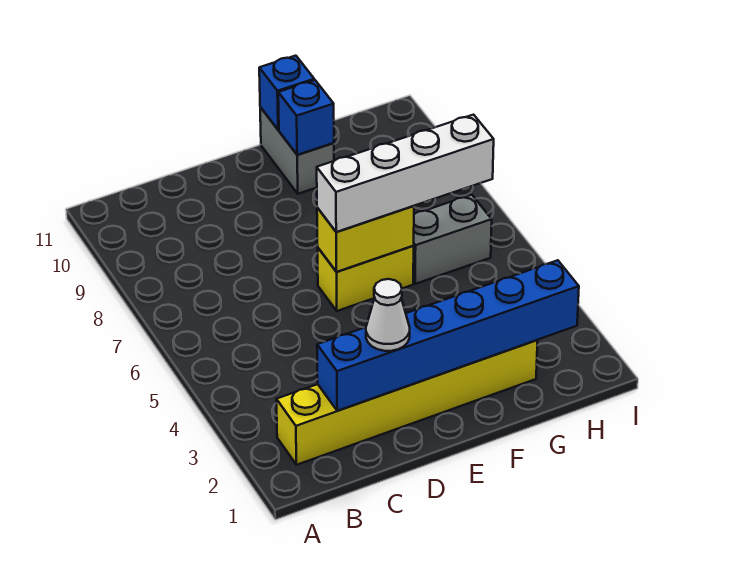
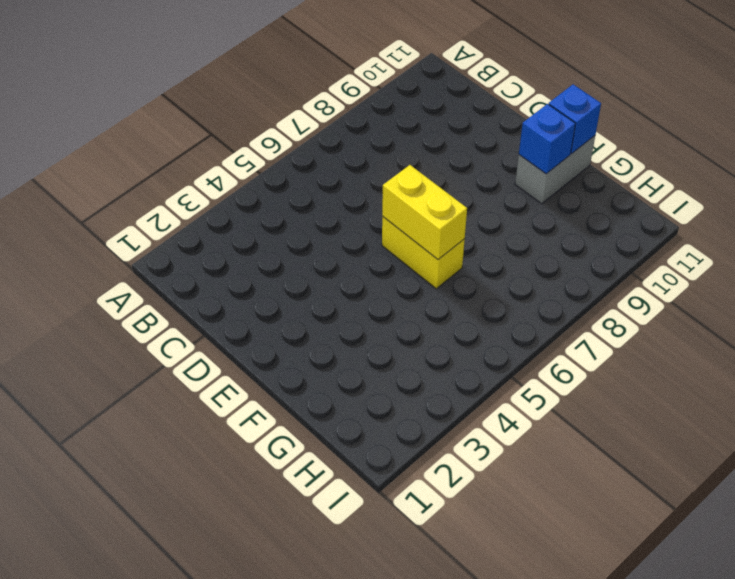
none -> yellow brick B2:G2 level 1
none -> grey brick G6:H6 level 1

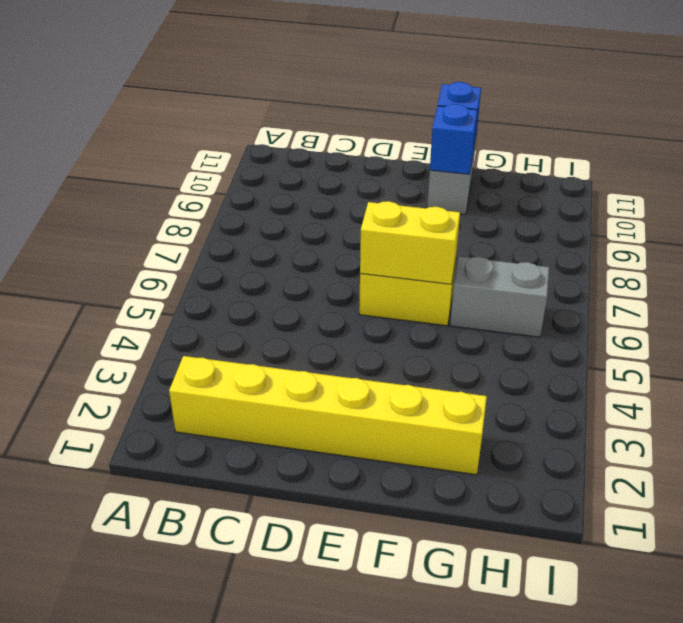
none -> blue brick C2:H2 level 2
none -> white cone D2 level 3

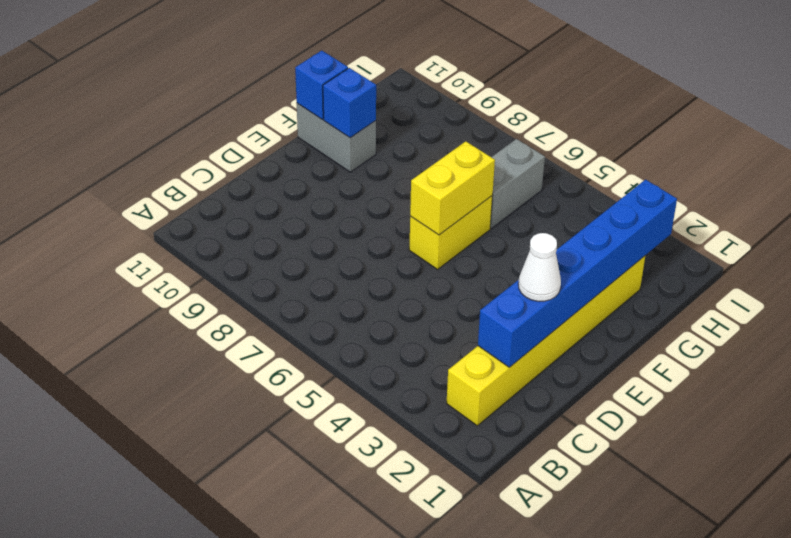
none -> white brick E6:H6 level 3

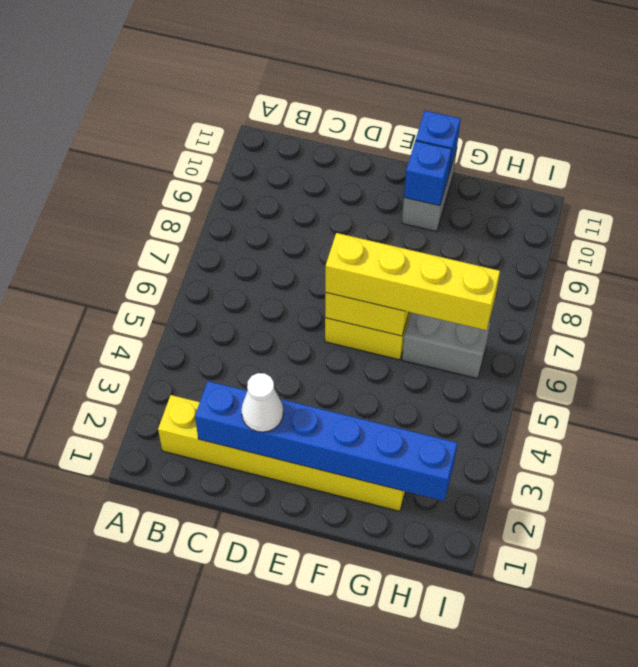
yellow brick E6:H6 level 3 -> white brick E6:H6 level 3

